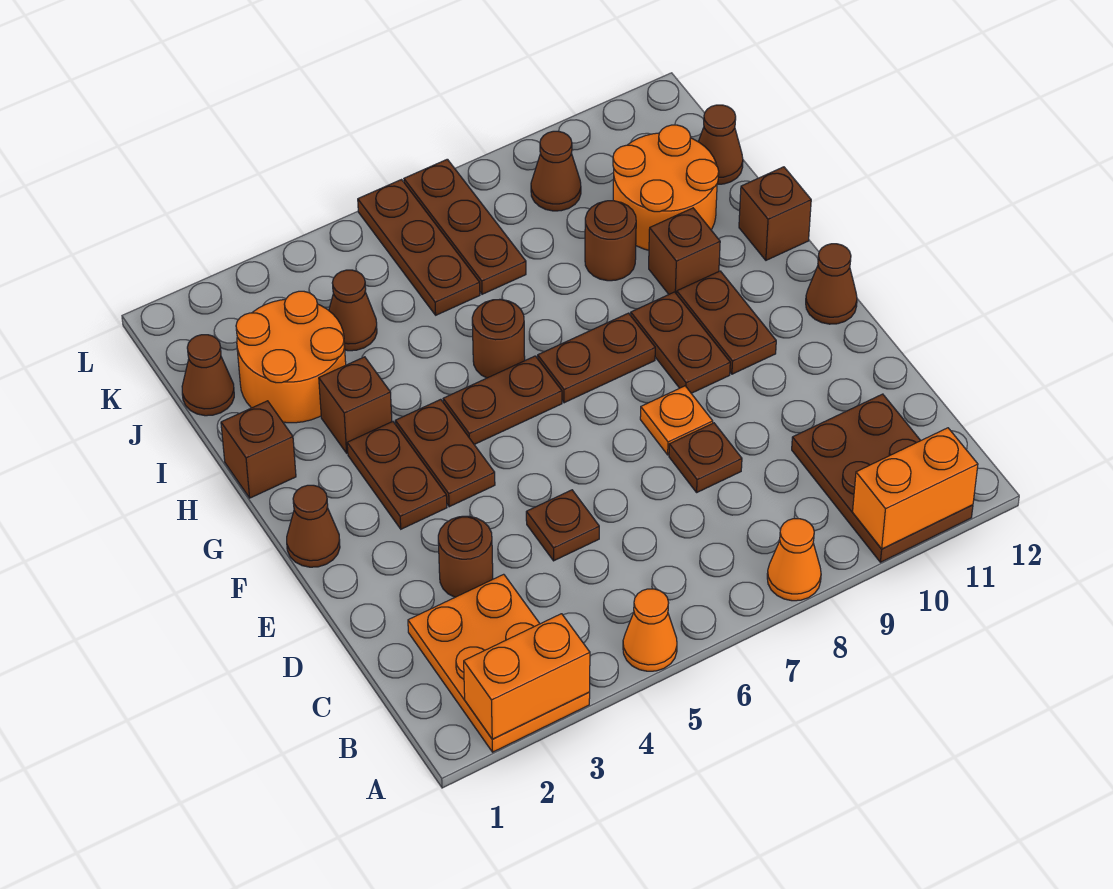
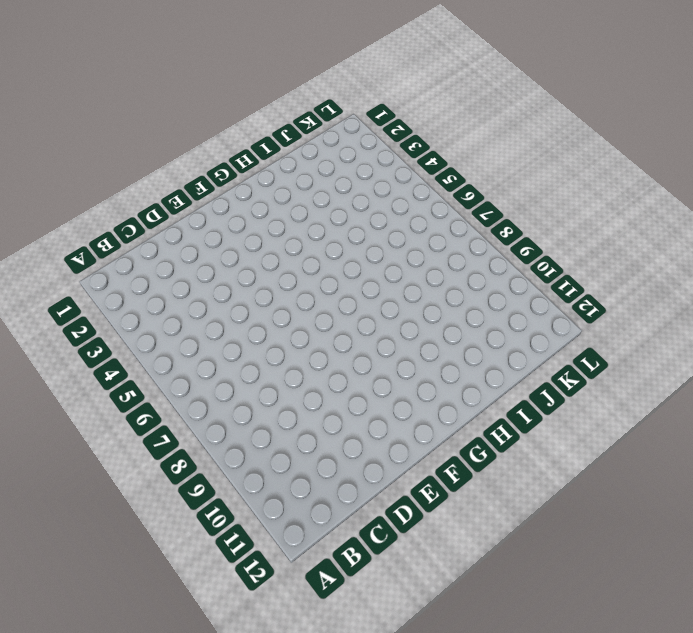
none -> orange plate A2:C3 level 1
none -> orange cone A5 level 1
none -> orange cone A8 level 1
none -> brown plate A10:C11 level 1

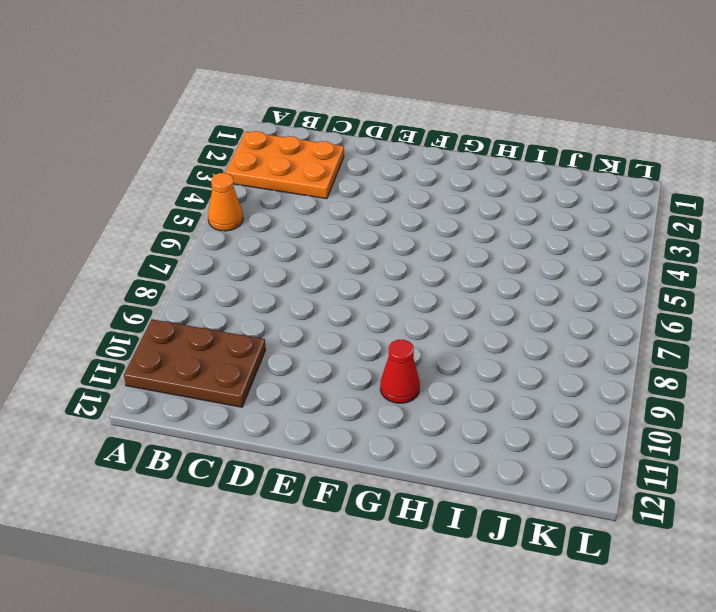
red cone G10 level 1 -> brown plate F10:G10 level 1
none -> orange cone A8 level 1
none -> brown round brick D3 level 1
none -> brown plate D5 level 1
none -> brown plate D8 level 1

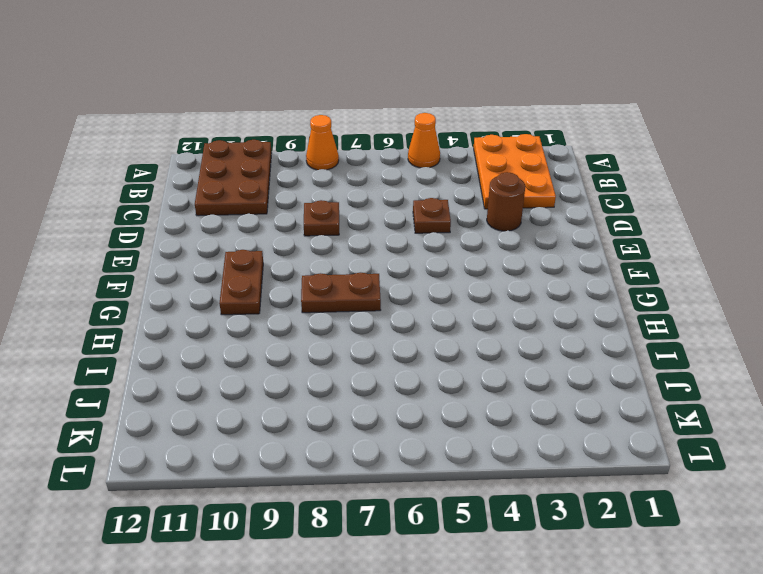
none -> orange plate E8 level 1
none -> brown cone F1 level 1
none -> brown plate F3:G3 level 1
none -> brown plate F4:G4 level 1

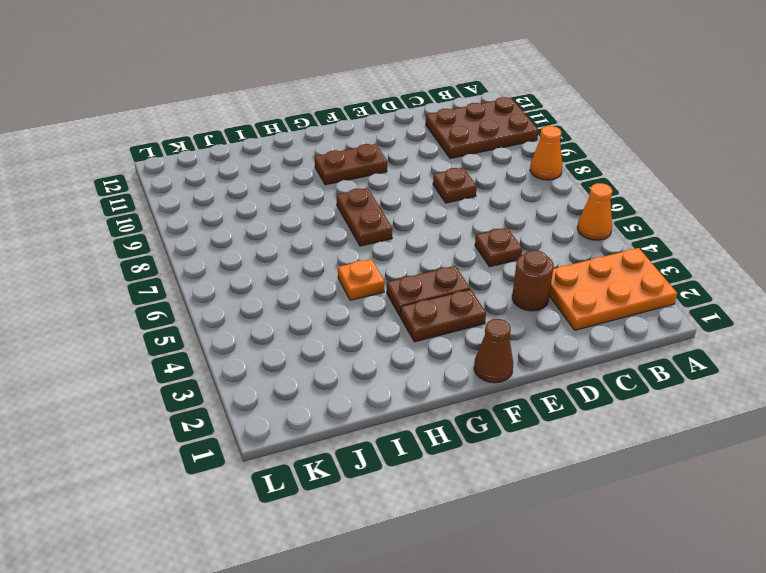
orange plate H5 level 1 -> orange plate E8 level 1
none -> brown plate F9:G9 level 1
none -> brown cone F12 level 1
none -> brown plate G5:G6 level 1
none -> brown brick H1 level 1

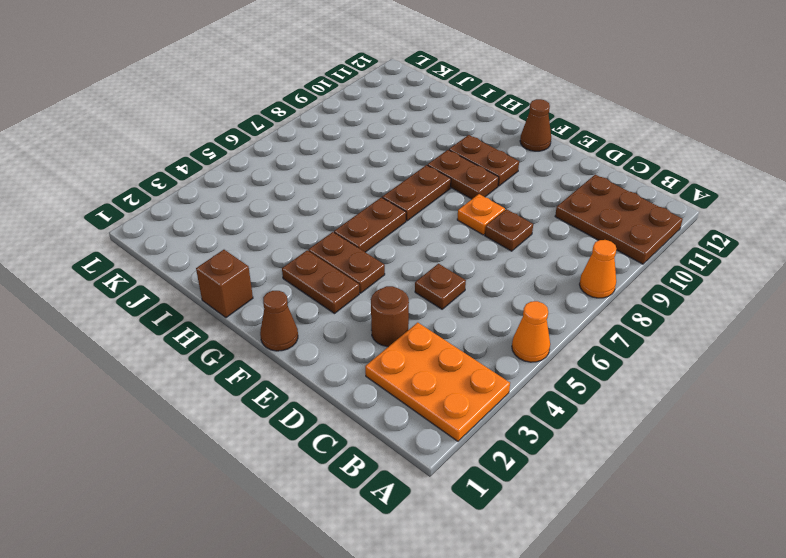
none -> brown brick H3 level 1
none -> brown round brick H6 level 1
none -> brown brick H10 level 1
none -> brown brick H12 level 1

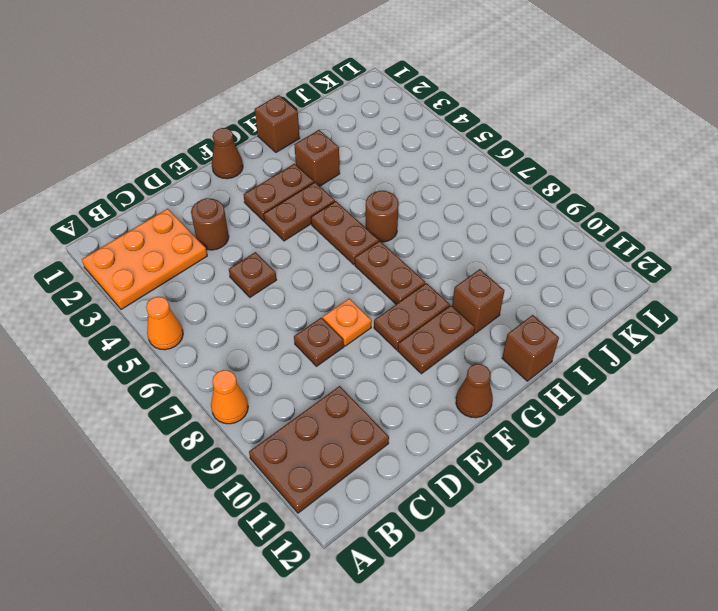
none -> orange round brick I2:J3 level 1
none -> brown round brick I9 level 1
none -> orange round brick I10:J11 level 1
none -> brown cone J1 level 1

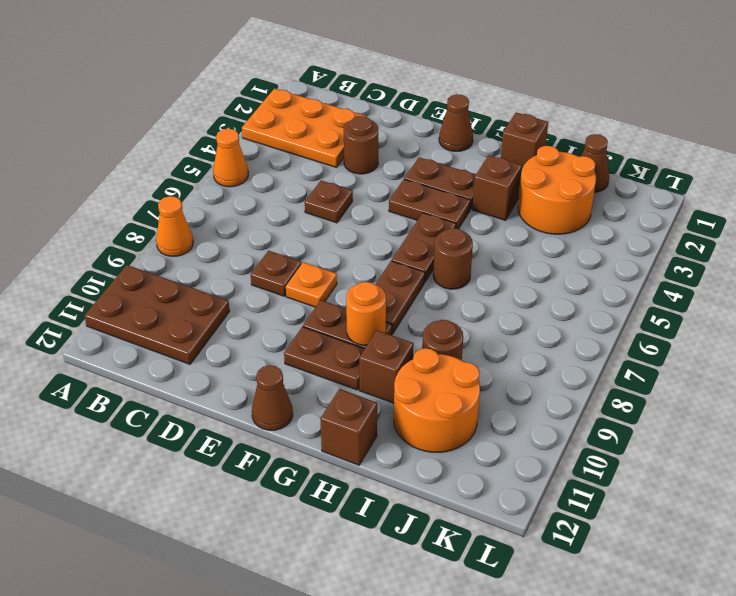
orange round brick G9 level 2 -> none
none -> brown cone J4 level 1
none -> brown plate J6:L6 level 1
none -> brown plate J7:L7 level 1
none -> brown cone J12 level 1

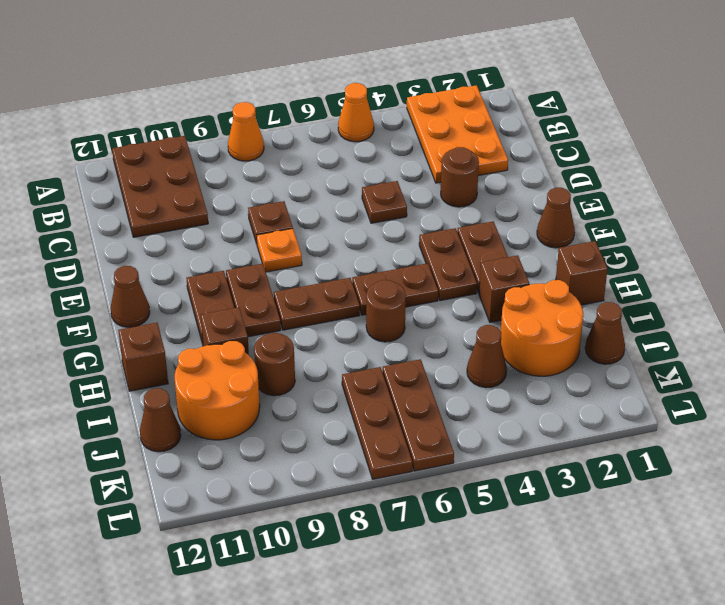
none -> brown cone K9 level 1
none -> orange brick A2:A3 level 2
none -> orange brick A10:A11 level 2

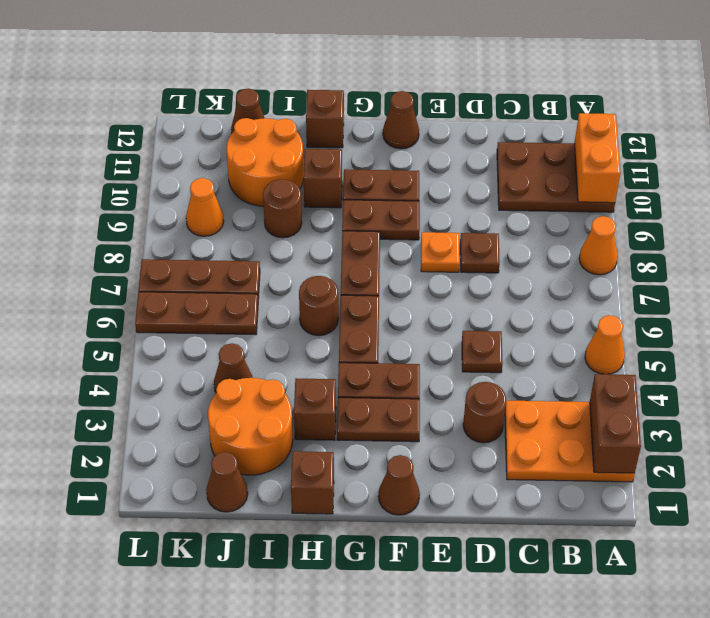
brown brick A2:A3 level 2 -> orange brick A2:A3 level 2
orange cone K9 level 1 -> brown cone K9 level 1

